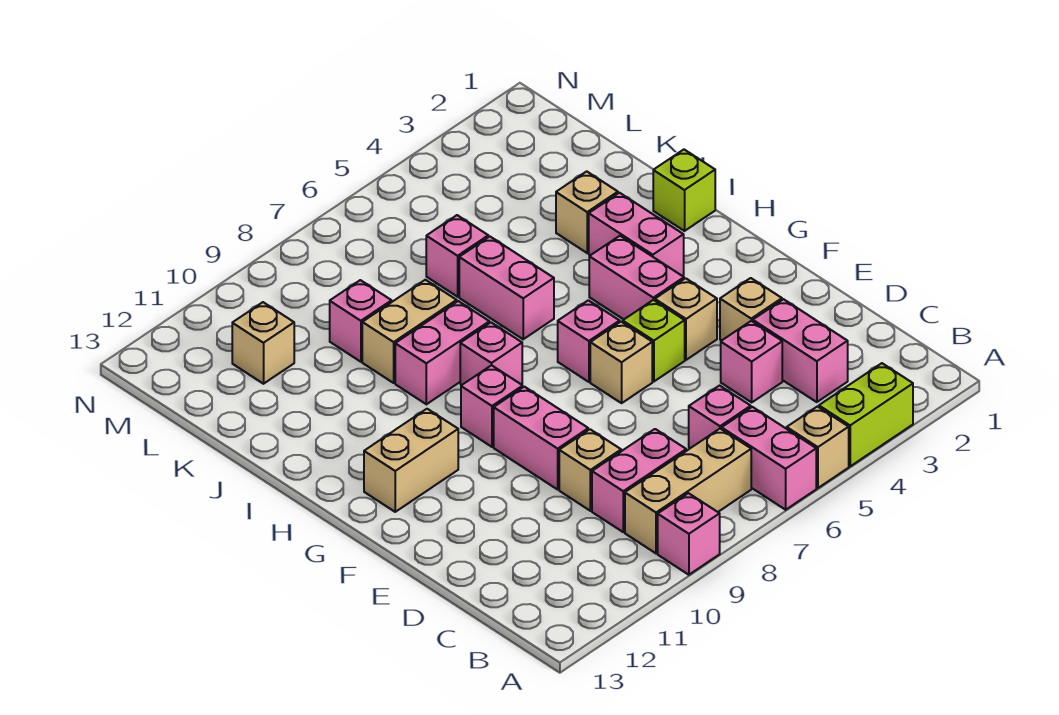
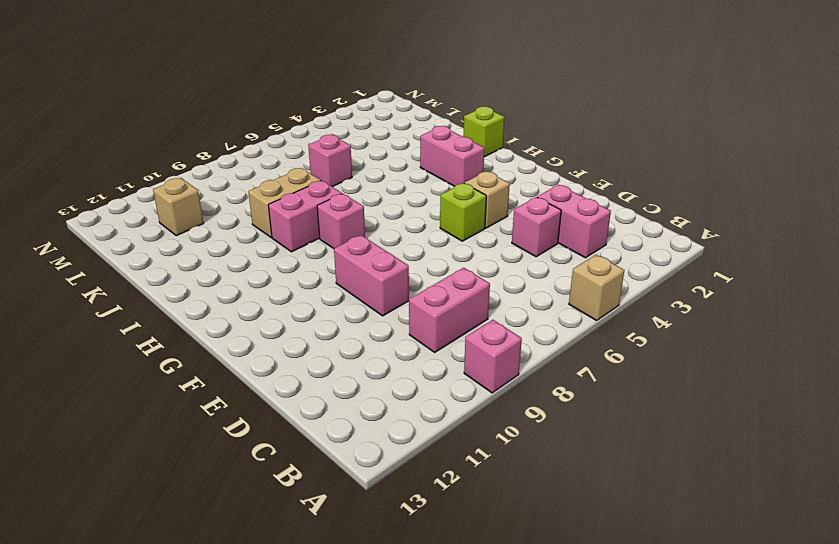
none -> lime brick A3:A4 level 1
none -> pink brick A6:B6 level 1
none -> tan brick B7:B9 level 1

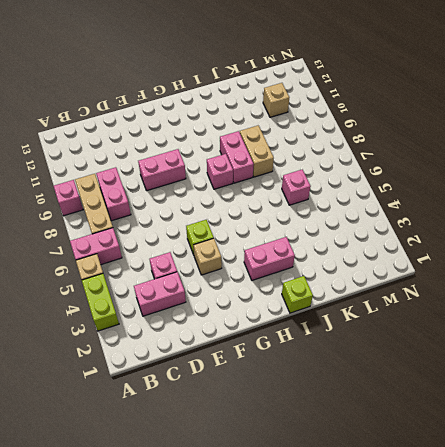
none -> pink brick C6 level 1
none -> tan brick D9 level 1
none -> tan brick E3 level 1

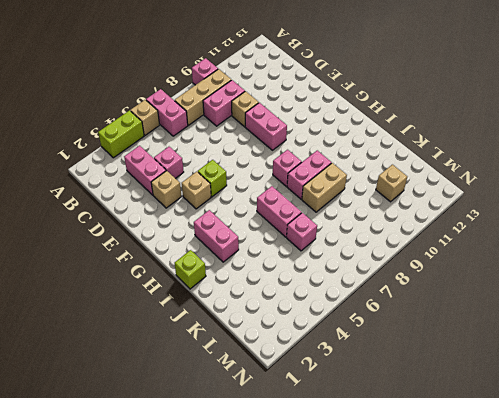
none -> pink brick C6 level 1
none -> tan brick F6 level 1
none -> pink brick G4:H4 level 1

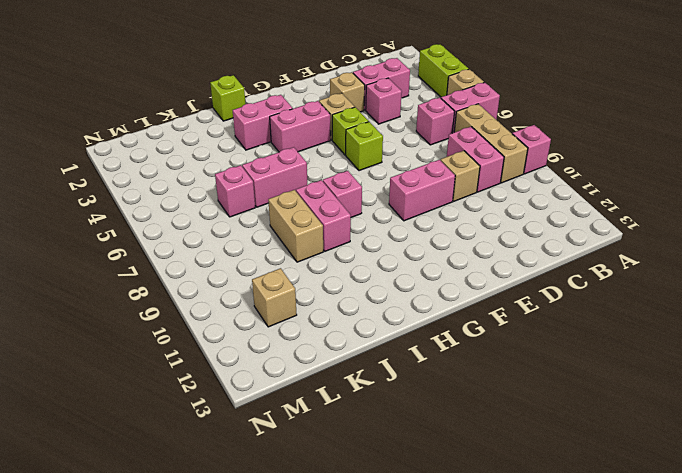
lime brick F6 level 1 -> tan brick F6 level 1
none -> pink brick G6 level 1
none -> pink brick G9 level 1
none -> tan brick G11:G12 level 1

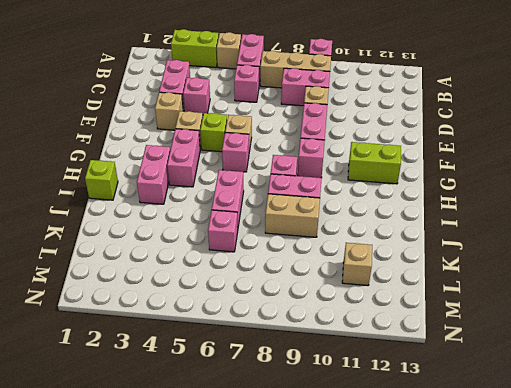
lime brick G11:G12 level 1 -> tan brick G11:G12 level 1
none -> tan brick J3 level 1
none -> pink brick K9 level 1

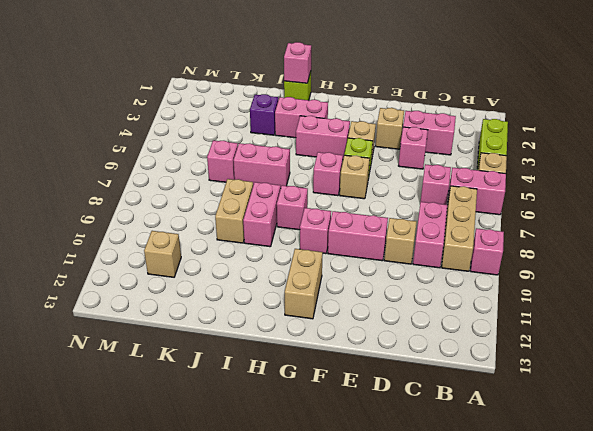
pink brick I1 level 2 -> pink brick K9 level 1
purple brick J3 level 1 -> tan brick J3 level 1

